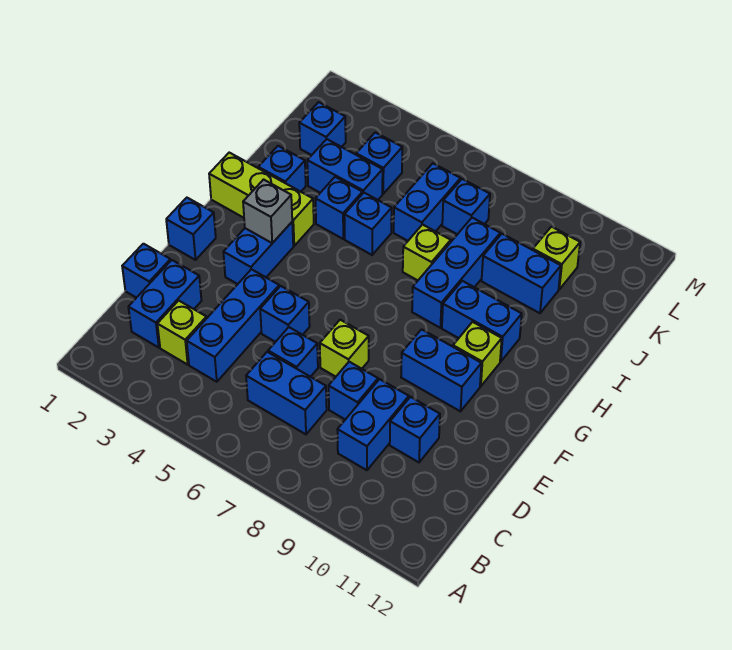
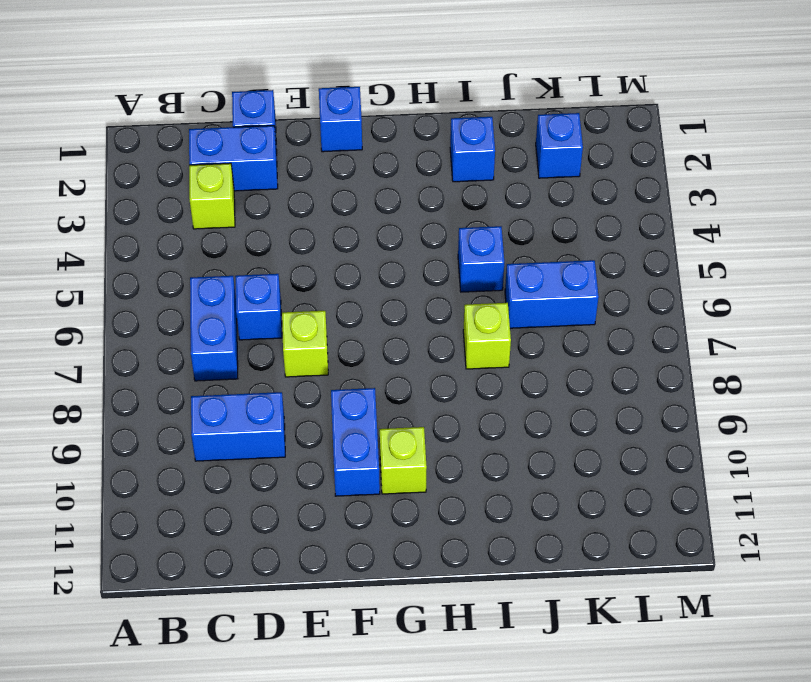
none -> blue brick C4:E4 level 1
none -> blue brick D8 level 1
none -> blue brick D10 level 1
none -> blue brick E5 level 1

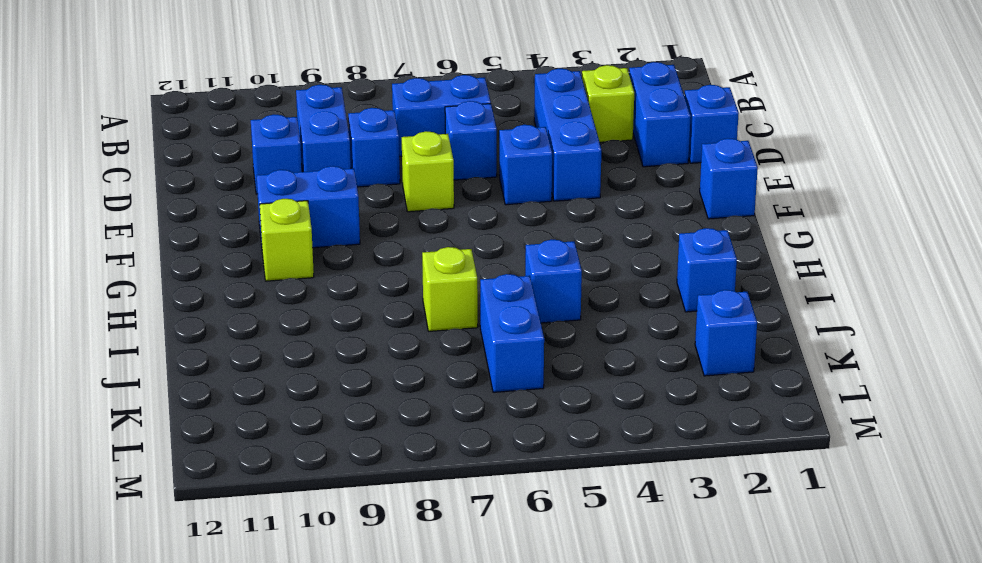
none -> blue brick F3:G3 level 1
none -> lime brick H1:H3 level 1
none -> blue brick H8:J8 level 1
none -> blue brick H9:H10 level 1

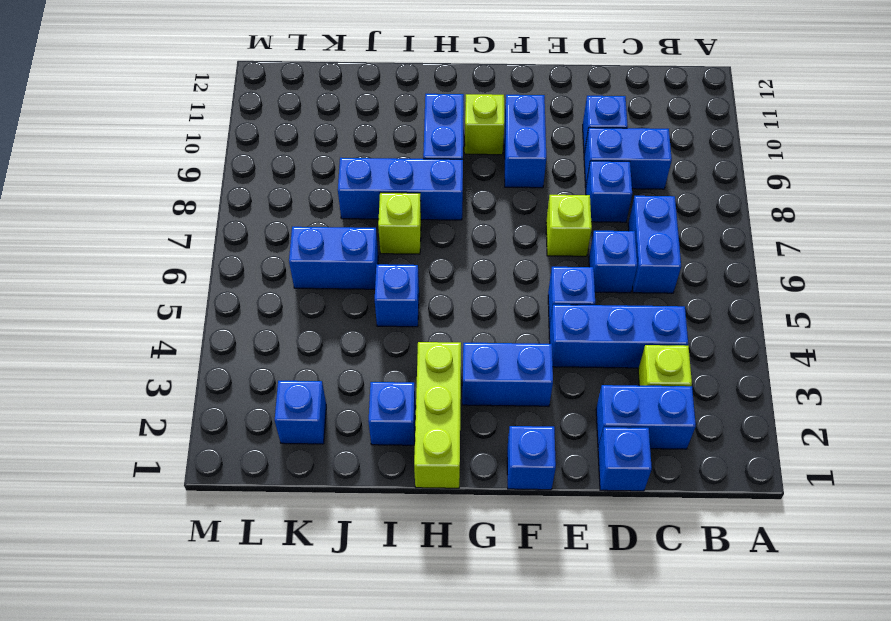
none -> blue brick I4 level 1
none -> blue brick J3:J4 level 1
none -> blue brick J9:J10 level 1
none -> blue brick K4 level 1

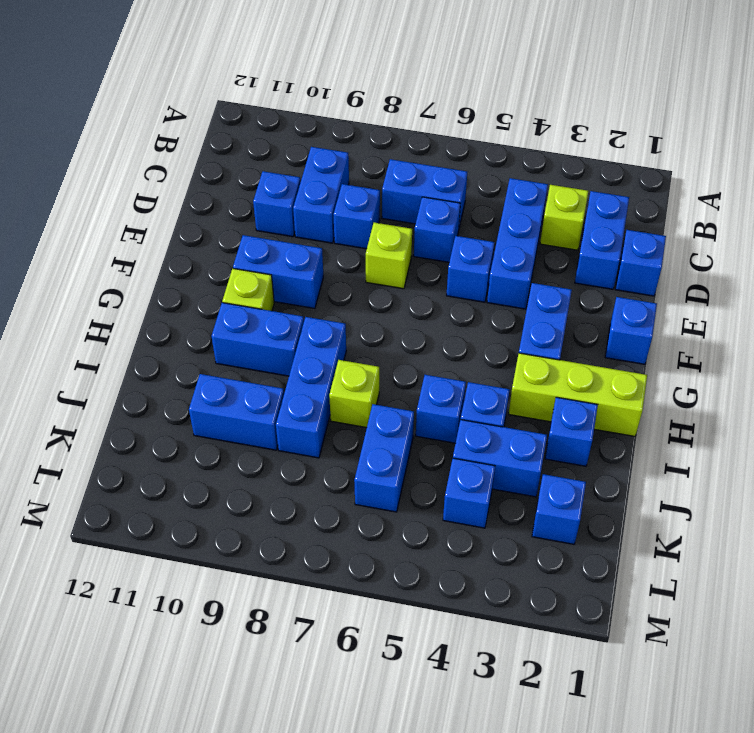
none -> blue brick K7 level 1
none -> lime brick K10 level 1
none -> grey brick G3 level 2

